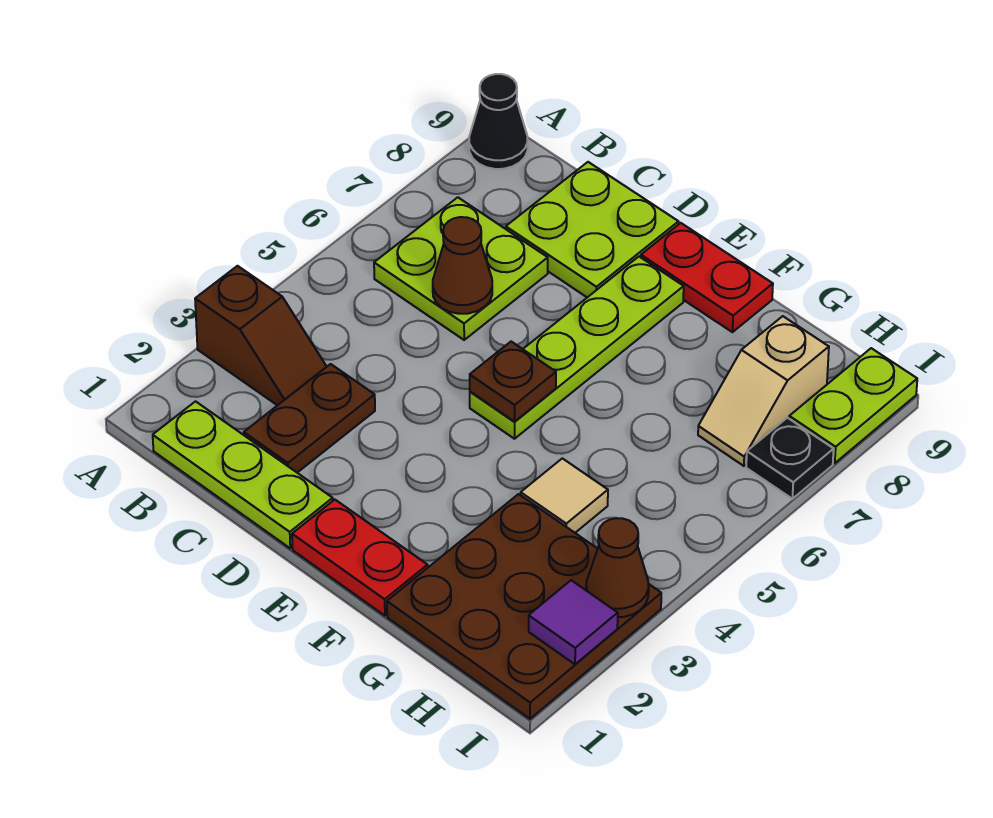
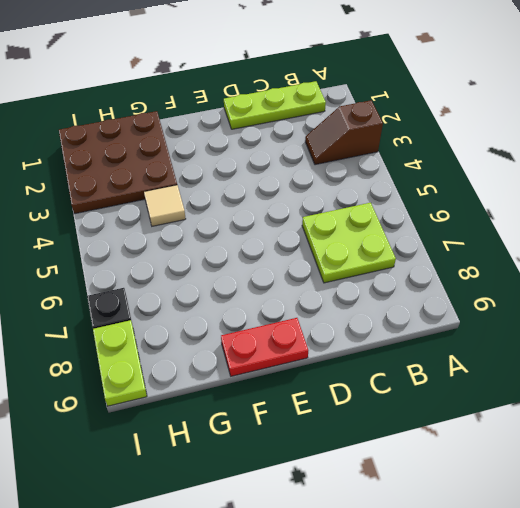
none -> black cone A9 level 1
none -> brown plate C2:C3 level 1
none -> lime plate C8:D9 level 1

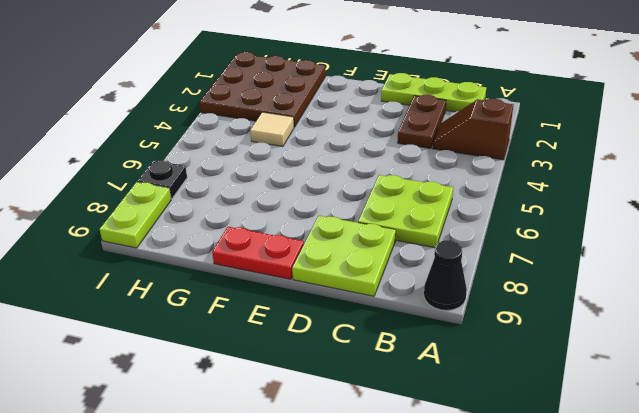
none -> red plate E1:F1 level 1
none -> lime plate E5:E8 level 1
none -> tan slope H7:H8 level 1 top 8

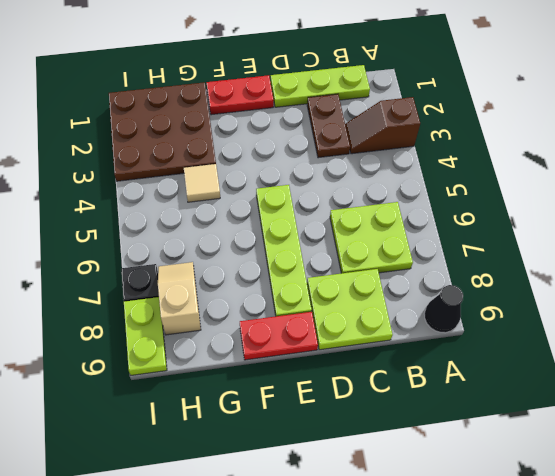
none -> brown cone C6 level 2
none -> brown plate E5 level 2
none -> purple tile I2 level 2

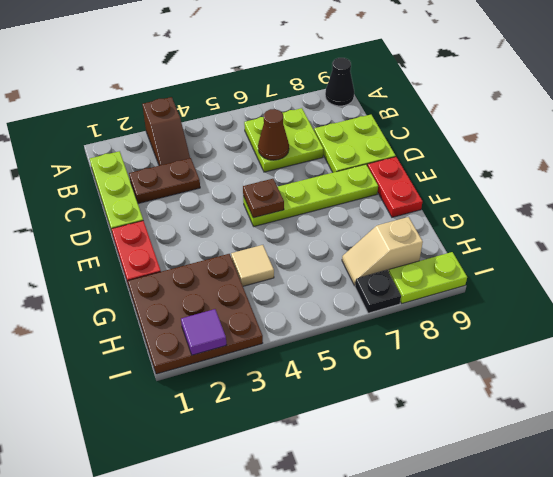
none -> brown cone I3 level 2

